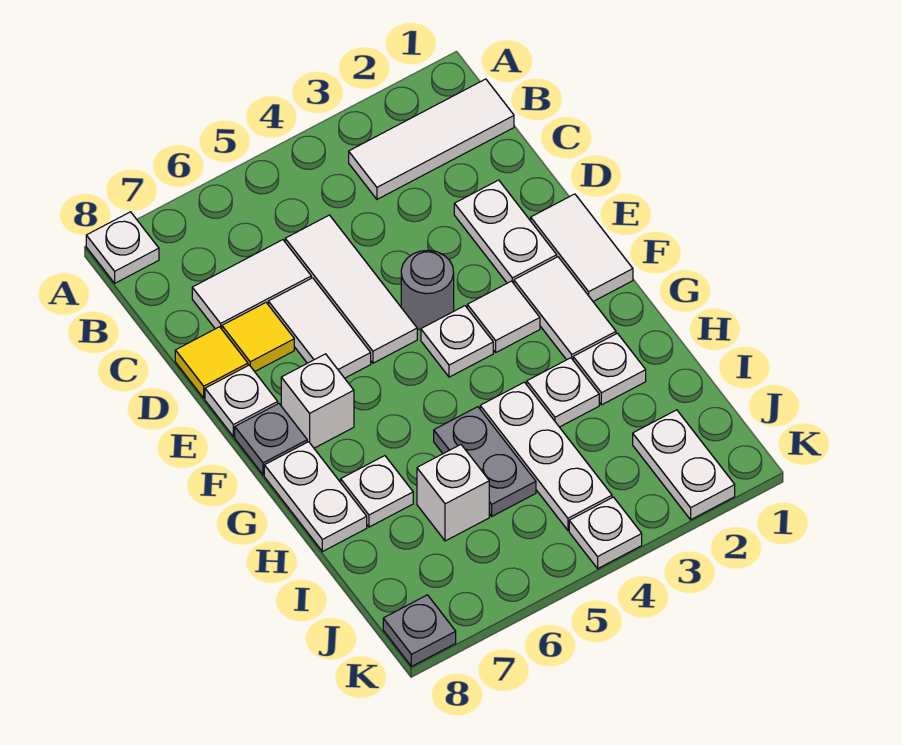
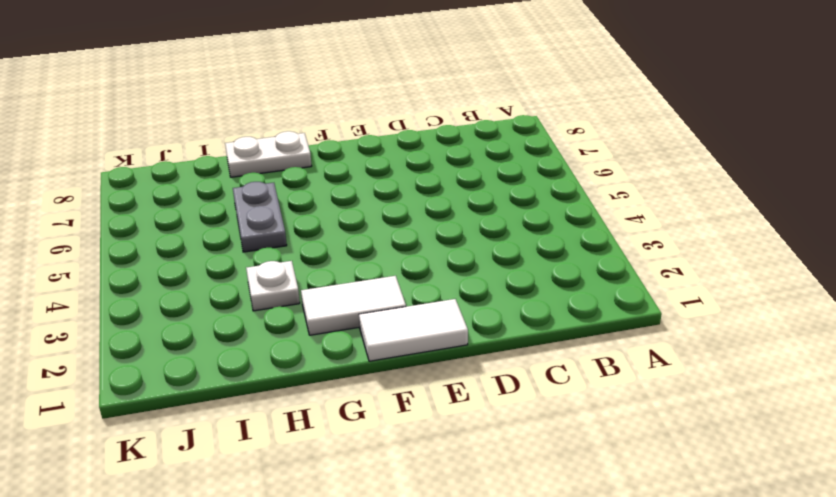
grey plate H5:H6 level 1 -> grey plate H5:I5 level 1
none -> white plate A8 level 1
none -> white tile B1:B3 level 1
none -> white tile C5:E5 level 1

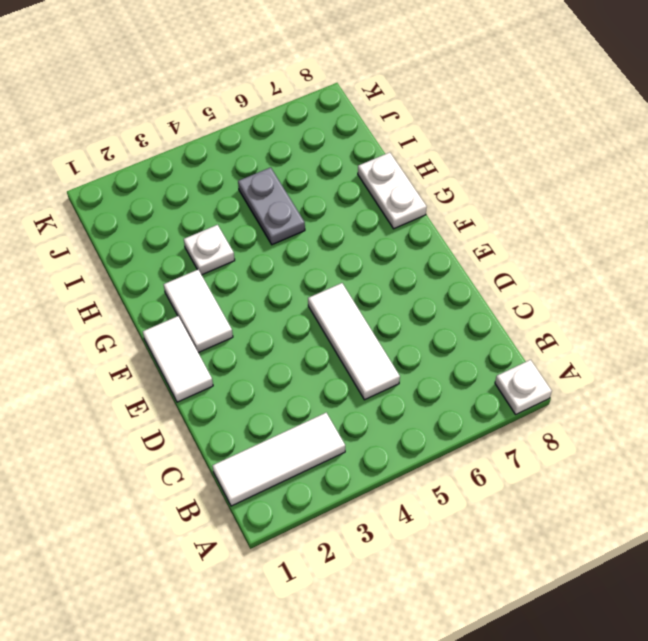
none -> white tile C6:C7 level 1
none -> white plate D2:E2 level 1
none -> white tile D6:E6 level 1

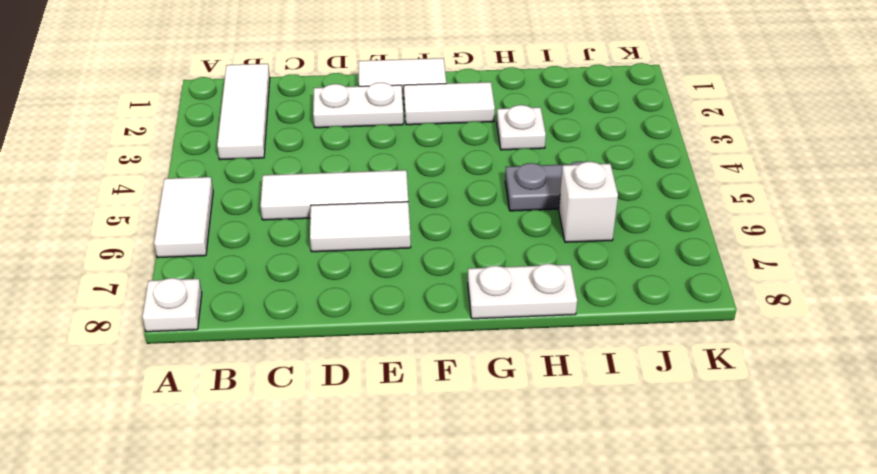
white tile A5:A6 level 1 -> white tile C6:C7 level 1
none -> yellow tile D7 level 1
none -> yellow tile D8 level 1
none -> grey round brick E4 level 1

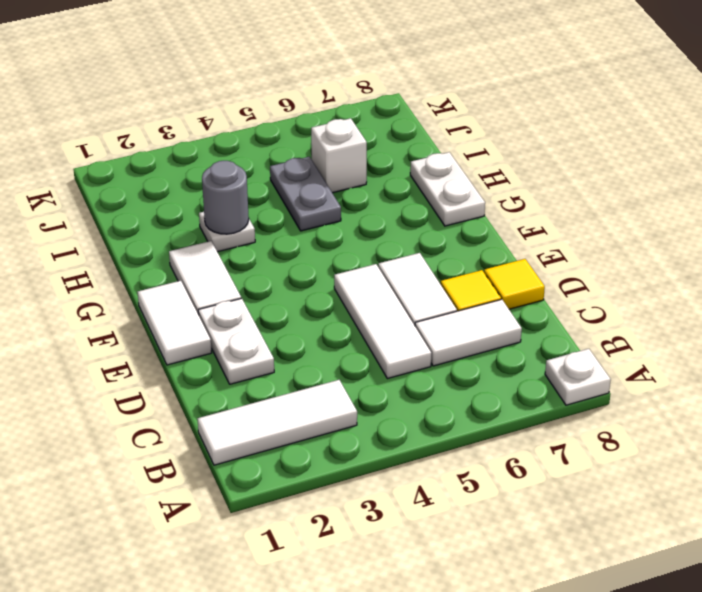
grey round brick H3 level 2 -> grey round brick E4 level 1
none -> white plate E8 level 1
none -> white tile F3 level 1
none -> white plate F4 level 1

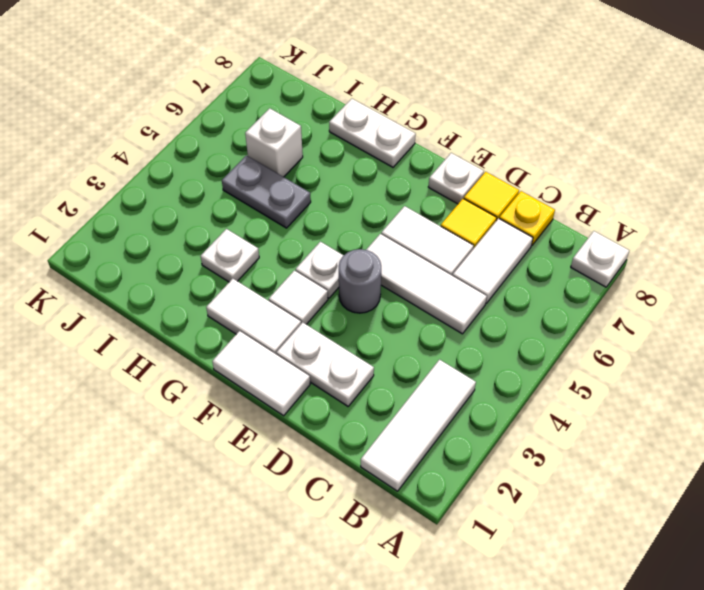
yellow plate C8 level 1 -> none
none -> white brick F7 level 1
none -> grey plate F8 level 1
none -> white plate H2 level 1

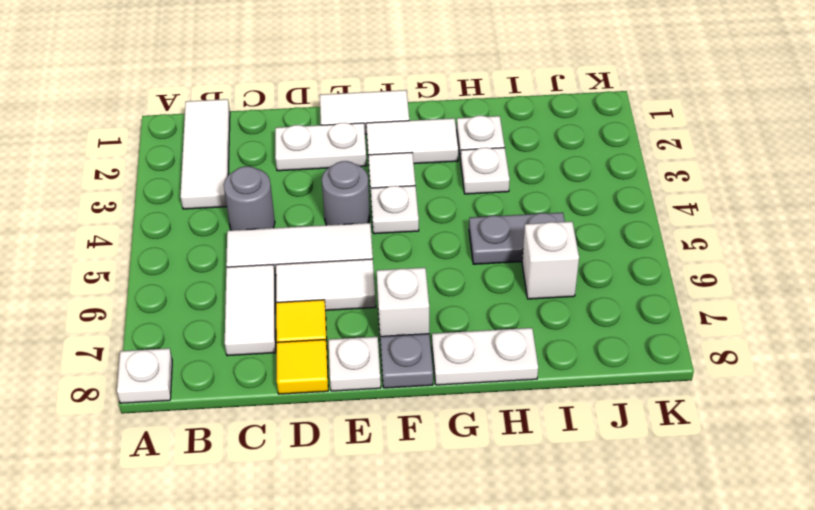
grey round brick C4 level 1 -> none
none -> white plate H4:J4 level 1
none -> white plate H7 level 1
none -> white plate J2:K2 level 1

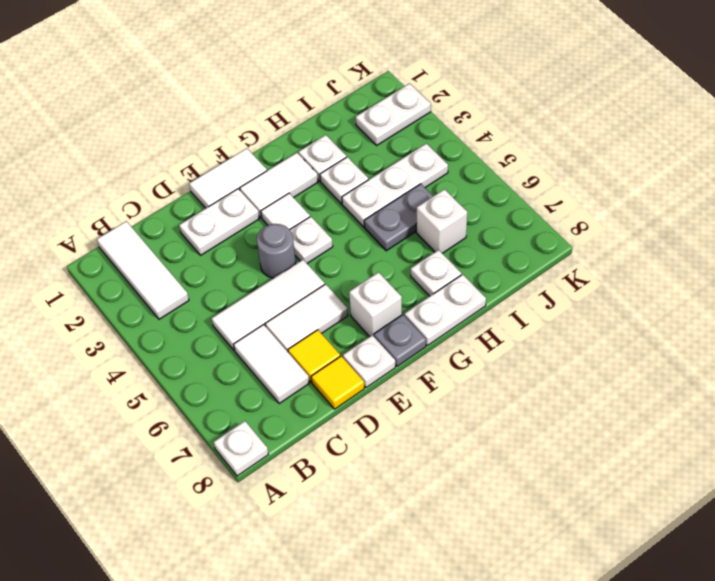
none -> white plate K4 level 1
none -> grey plate K8 level 1

